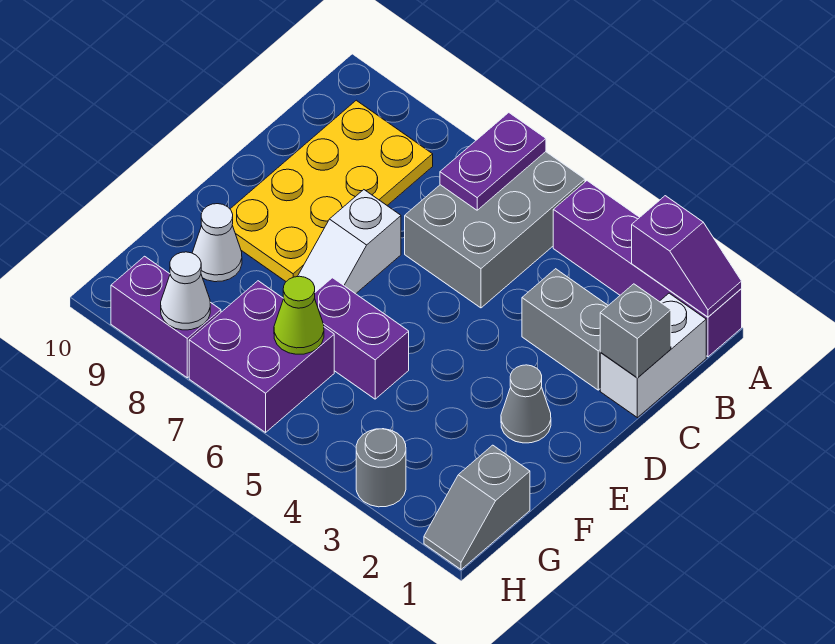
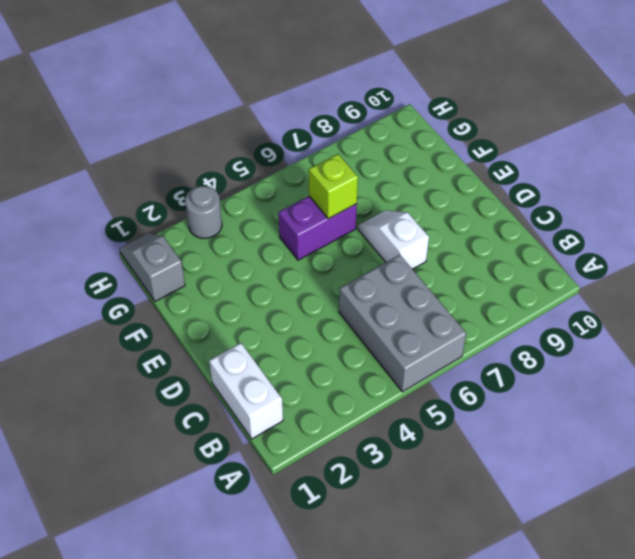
lime brick F6 level 2 -> none
none -> purple brick A1:A4 level 1
none -> yellow plate B8:E9 level 1
none -> grey brick C2:C3 level 1

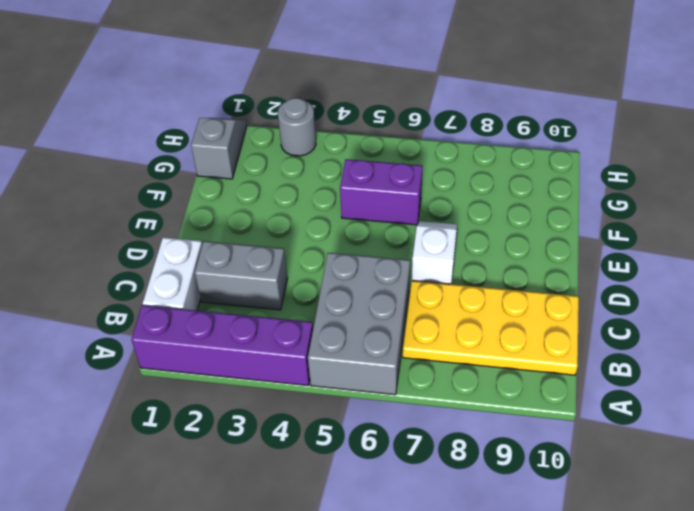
yellow plate B7:C10 level 1 -> yellow plate B8:E9 level 1
none -> grey cone E2 level 1
none -> white cone F9 level 1
none -> purple brick G6:H7 level 1

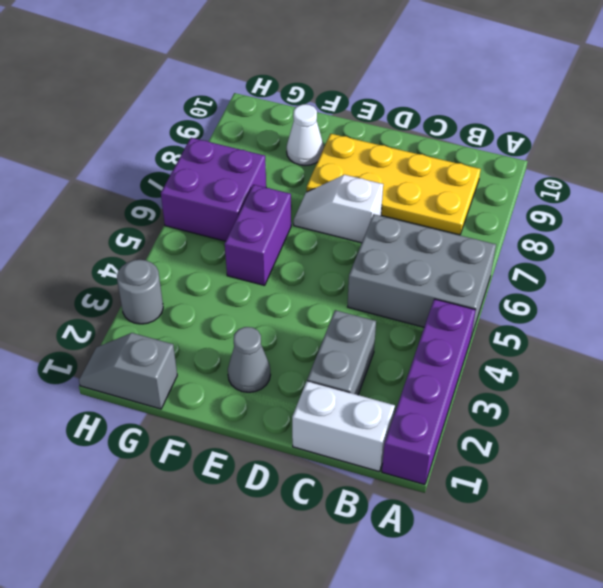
none -> purple brick H8:H9 level 1
none -> purple slope A1:A2 level 2 top 2
none -> purple plate A6:B6 level 2

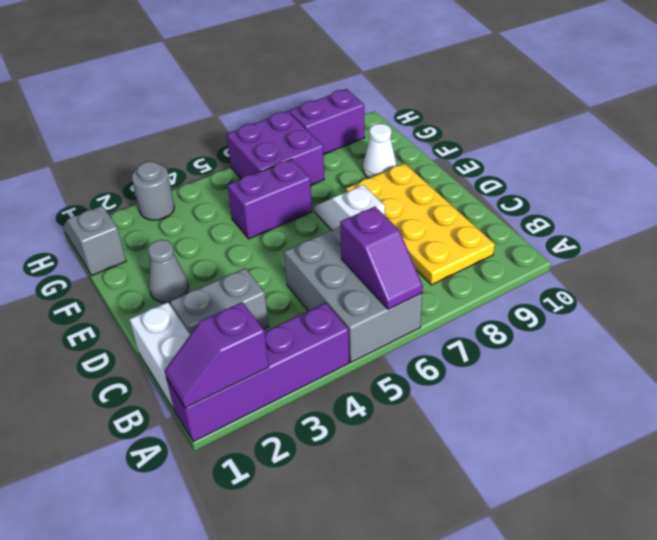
purple slope A6:B6 level 2 top B -> purple plate A6:B6 level 2
none -> grey brick C1 level 2
none -> lime cone G6 level 2
none -> white cone H8 level 2

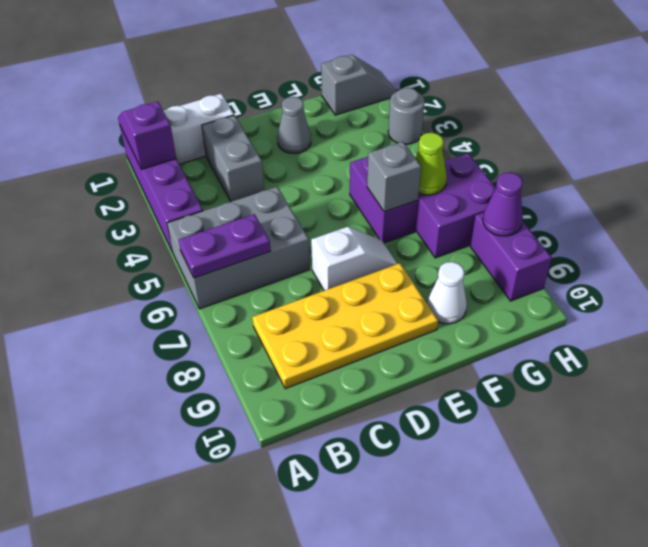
grey brick F6 level 2 -> grey brick C1 level 2
purple cone H8 level 2 -> white cone H8 level 2

